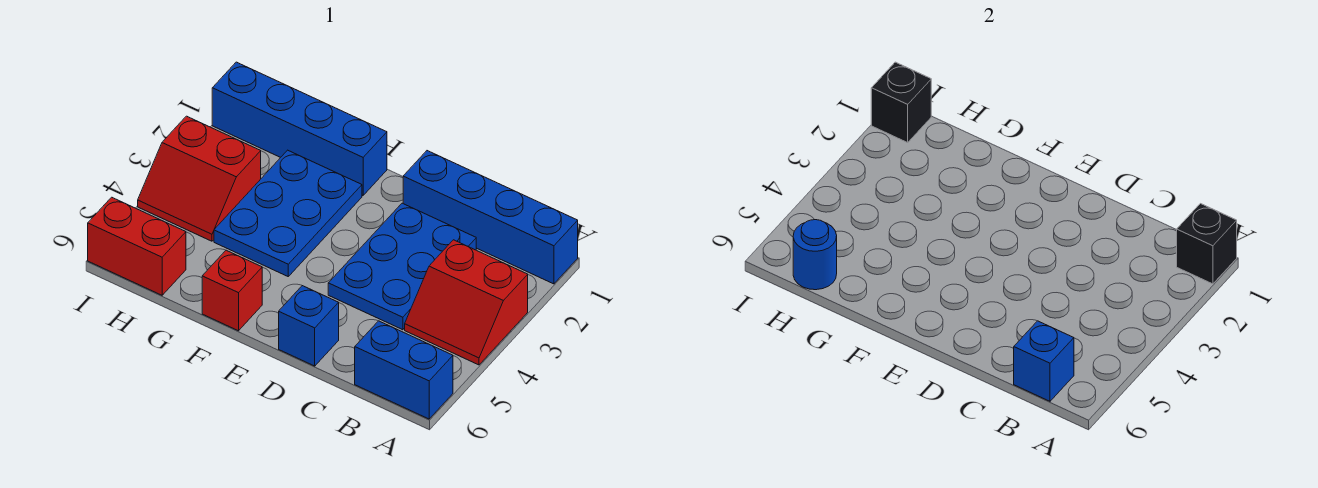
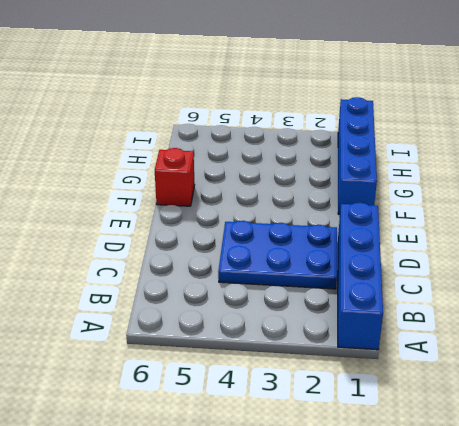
none -> red slope A3:B4 level 1 top 3
none -> blue brick A6:B6 level 1
none -> blue brick D6 level 1

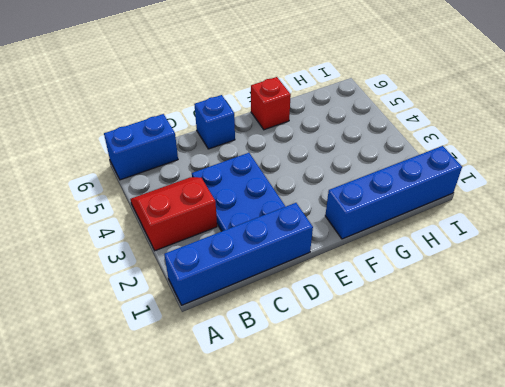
none -> blue plate F2:G4 level 1
none -> red slope H3:I4 level 1 top 3
none -> red brick H6:I6 level 1

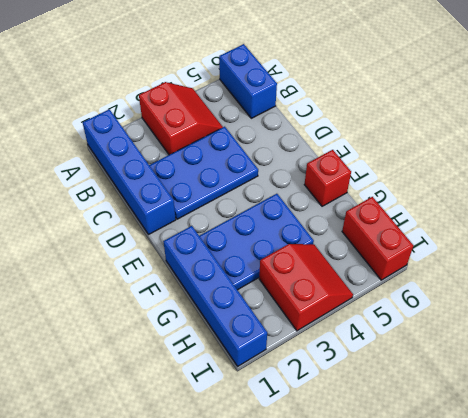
none -> blue brick D6 level 1
none -> black brick A1 level 2
none -> blue brick B6 level 2

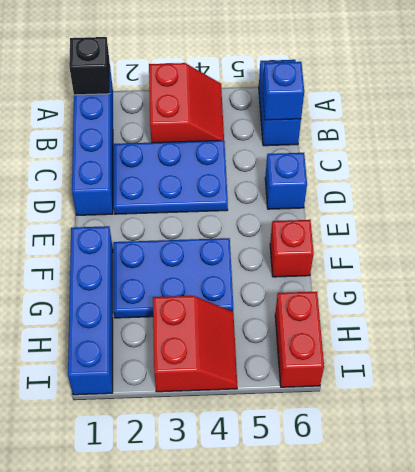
none -> blue round brick H6 level 2
none -> black brick I1 level 2

